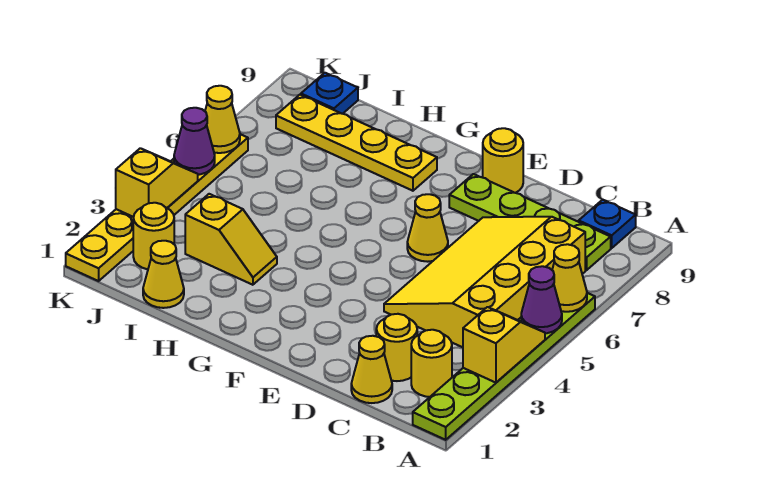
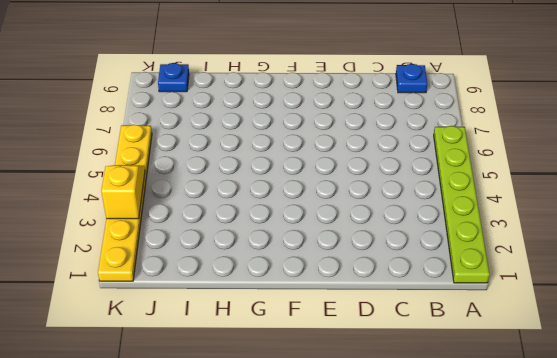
none -> yellow round brick B2 level 1
none -> yellow slope B4:D7 level 1 top B
none -> lime plate B8:E8 level 1

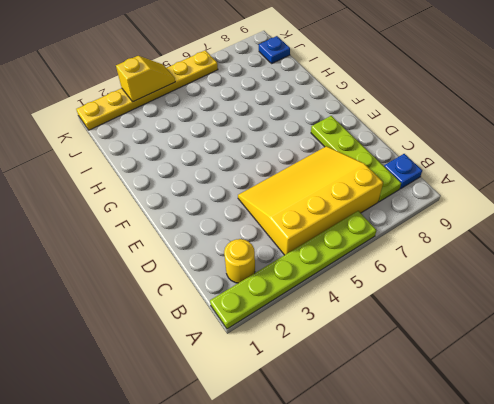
none -> yellow cone C1 level 1
none -> yellow round brick C2 level 1
none -> yellow cone E6 level 1

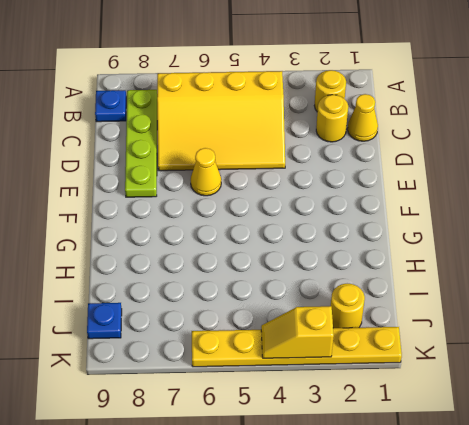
none -> lime plate A1:A6 level 1
none -> yellow round brick E9 level 1
none -> yellow plate G8:J8 level 1

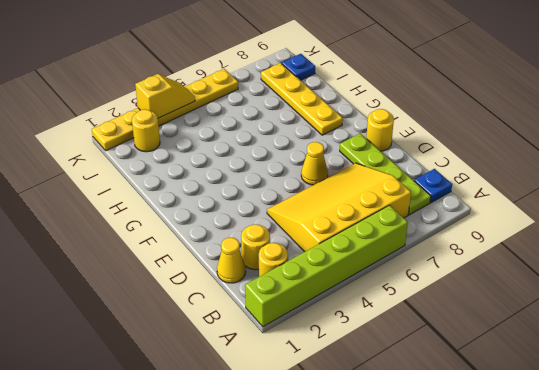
lime brick A1:A6 level 1 -> lime plate A1:A6 level 1
none -> yellow slope H3:I3 level 1 top I
none -> yellow cone I1 level 1
none -> yellow slope A3:A4 level 2 top 3

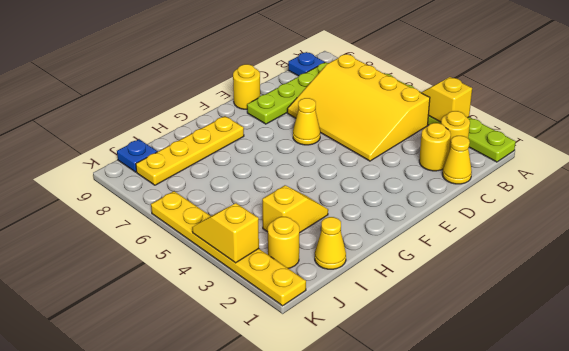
none -> purple cone A5 level 2
none -> yellow cone A6 level 2
none -> purple cone K5 level 2

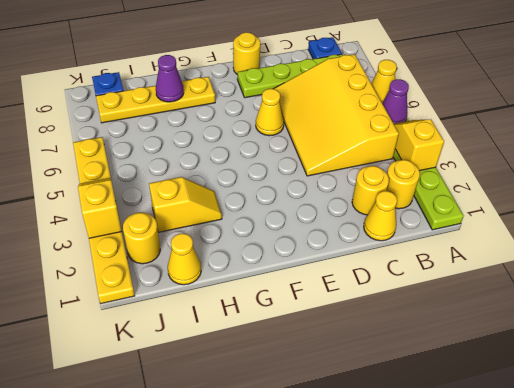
purple cone H8 level 2 -> purple cone K5 level 2
none -> yellow cone K6 level 2

